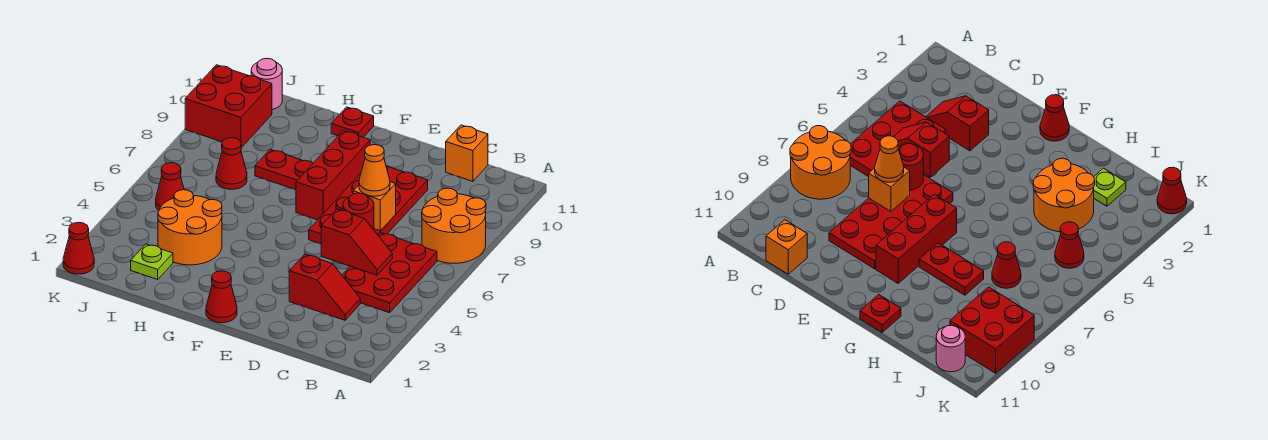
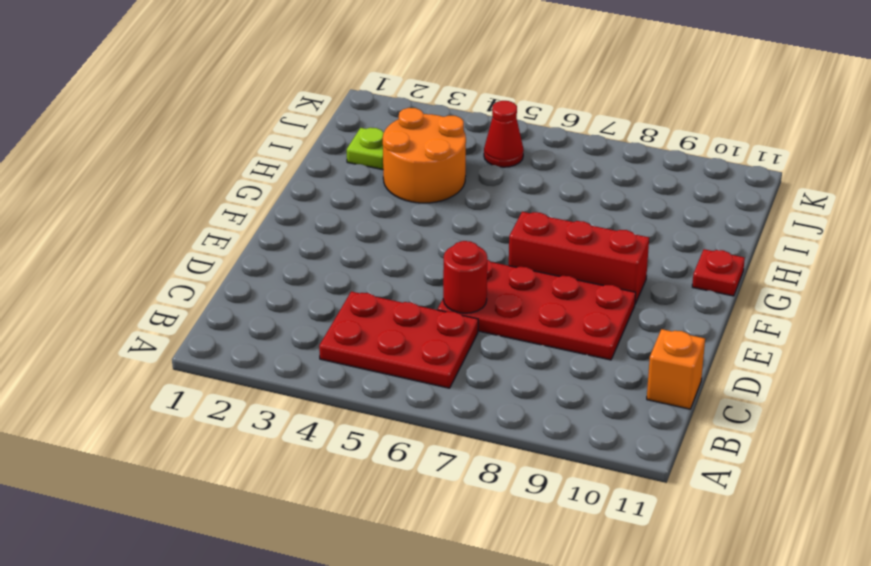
none -> orange round brick A7:B8 level 1
none -> red slope C3:D3 level 1 top D
none -> red cone F1 level 1

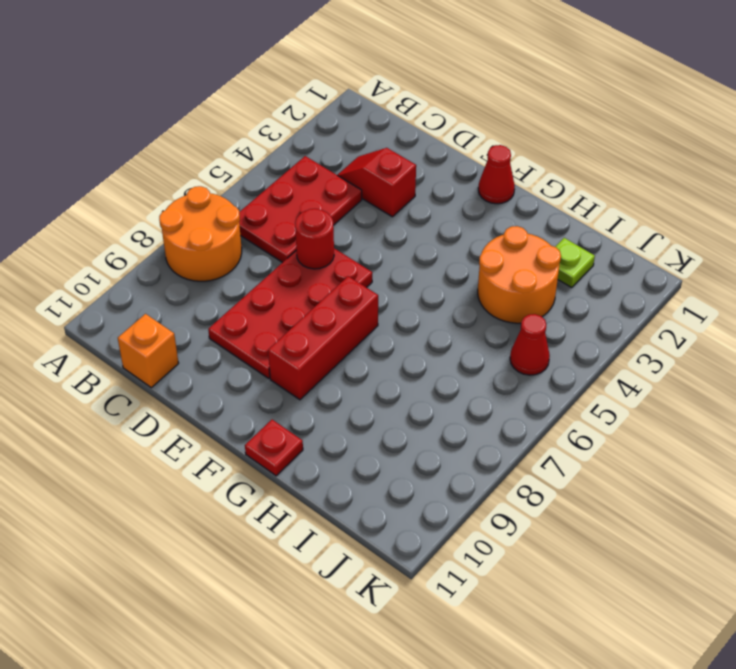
none -> red plate G8:H8 level 1
none -> red cone I7 level 1
none -> red brick J9:K10 level 1

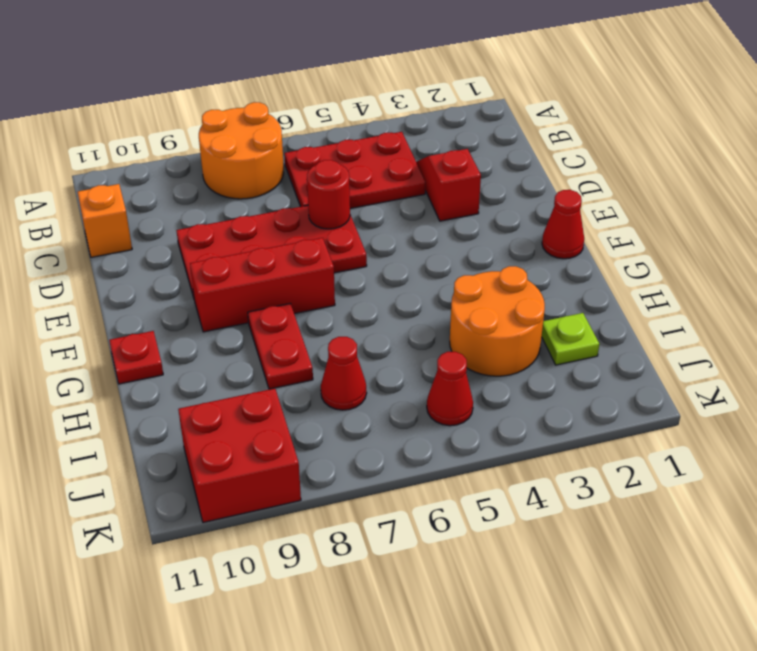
none -> pink round brick J11 level 1
none -> red cone K1 level 1
none -> red slope C5:D5 level 2 top D

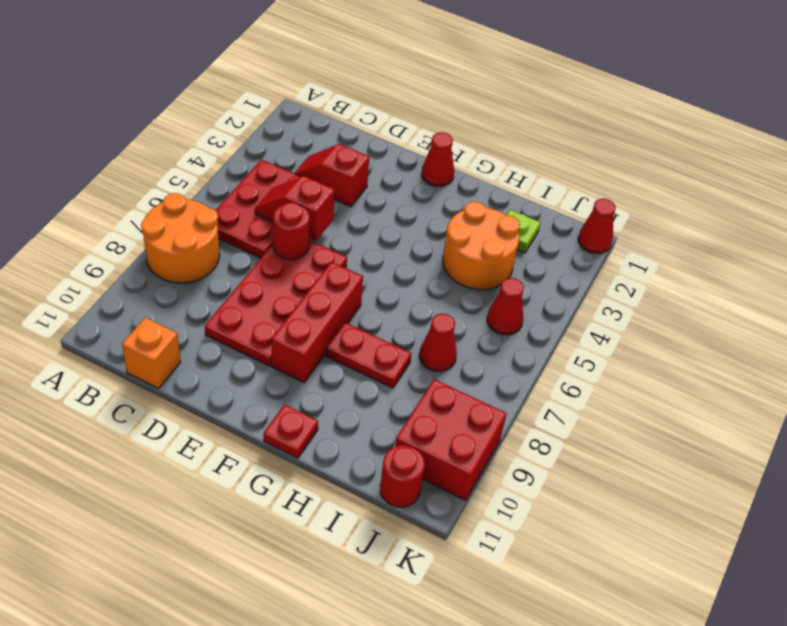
red round brick J11 level 1 -> pink round brick J11 level 1
none -> orange brick D7 level 2
none -> orange cone D7 level 3

